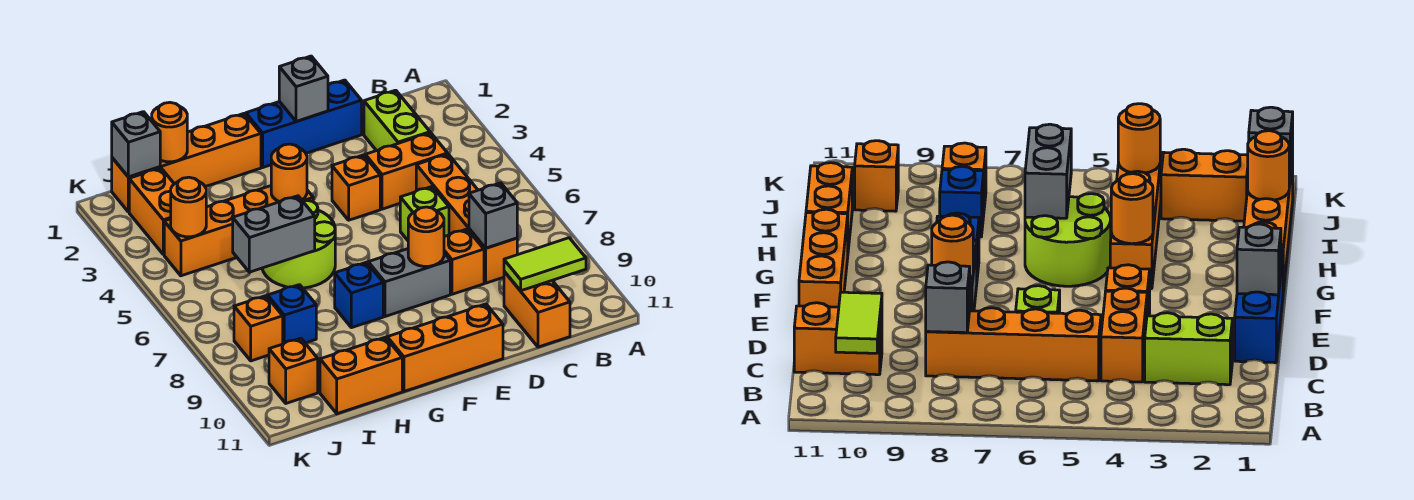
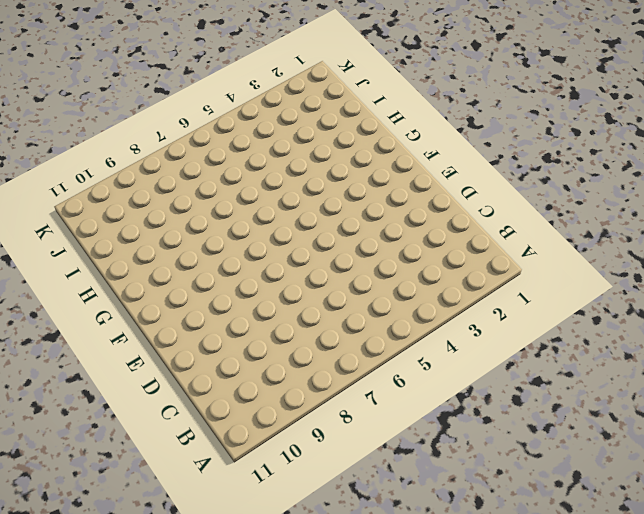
none -> lime brick C2:C3 level 1
none -> orange brick C4:D4 level 1
none -> orange brick C5:C8 level 1

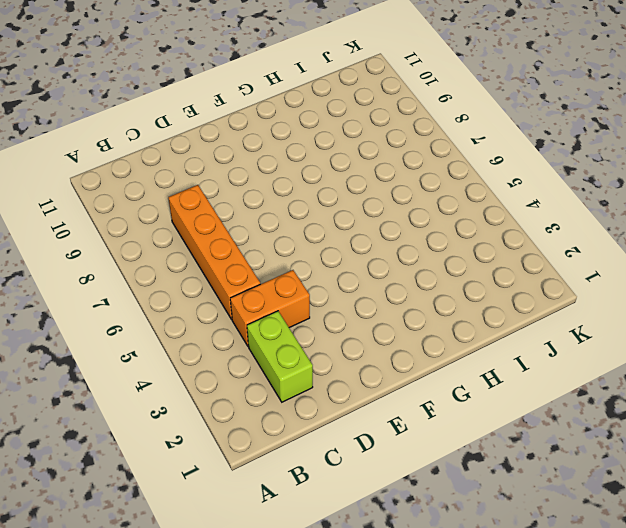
none -> orange brick C10:C11 level 1
none -> blue brick D1:F1 level 1
none -> lime brick D6 level 1

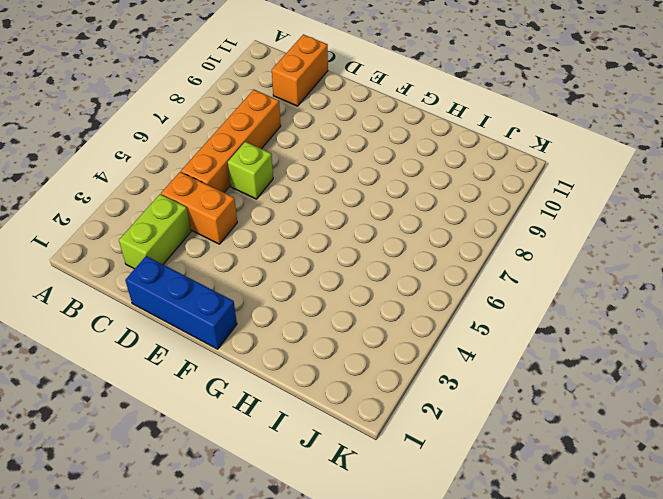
none -> orange brick D8 level 1
none -> orange brick E4 level 1
none -> grey brick E8:F8 level 1

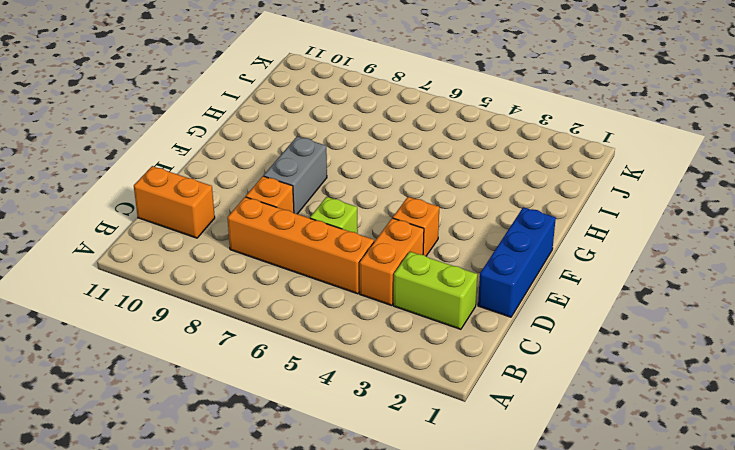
none -> orange brick E11:G11 level 1
none -> orange brick G1:J1 level 1
none -> orange brick G4:J4 level 1

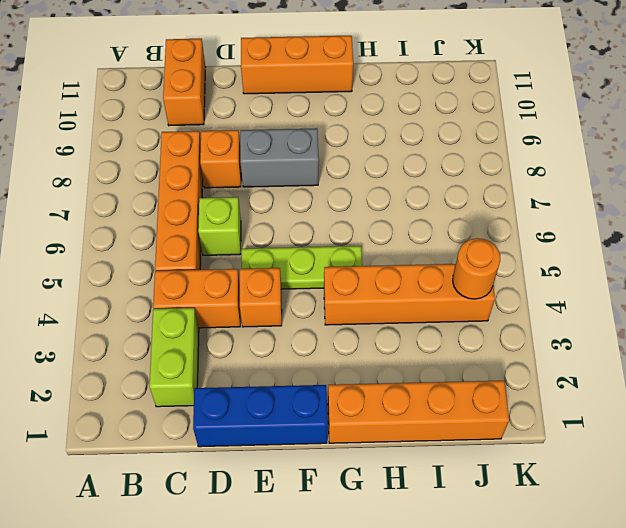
lime plate E5:G5 level 1 -> lime round brick G5:H6 level 1
none -> blue brick G8 level 1
none -> orange brick H11:I11 level 1
none -> blue brick I8 level 1

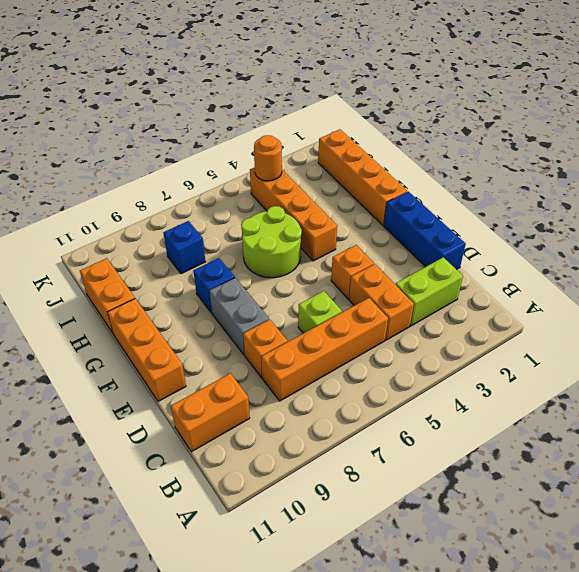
none -> orange brick J2:J3 level 1
none -> orange brick J8 level 1
none -> orange brick J10 level 1

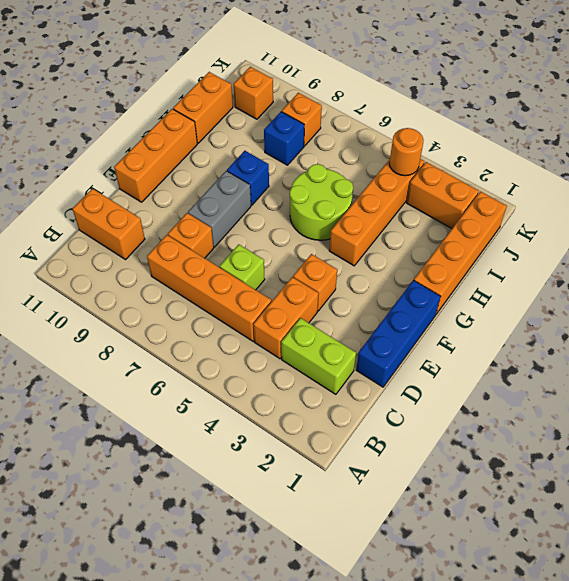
none -> lime tile B10:C10 level 2
none -> grey brick C8 level 2
none -> grey brick E1 level 2

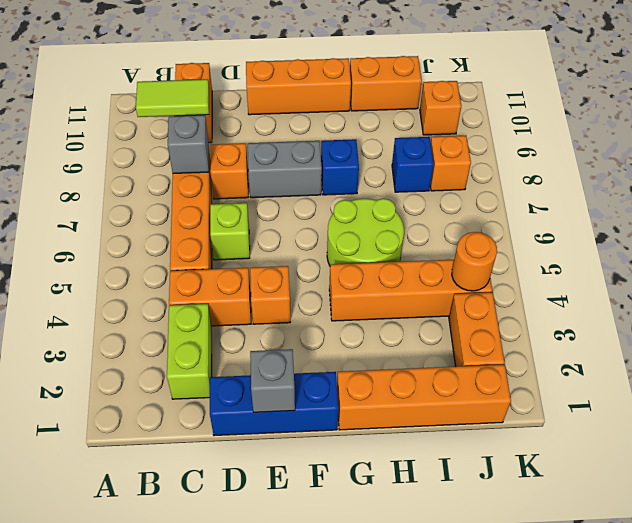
none -> orange round brick E8 level 2
none -> orange round brick G4 level 2
none -> grey brick H6:I6 level 2

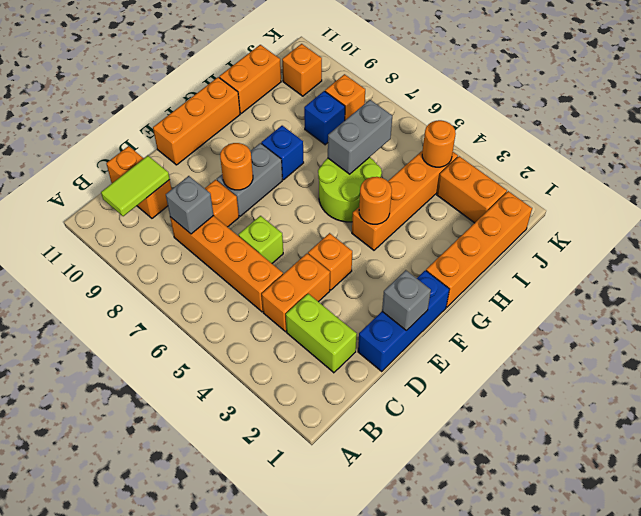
none -> orange round brick I1 level 2
none -> grey brick J1 level 2

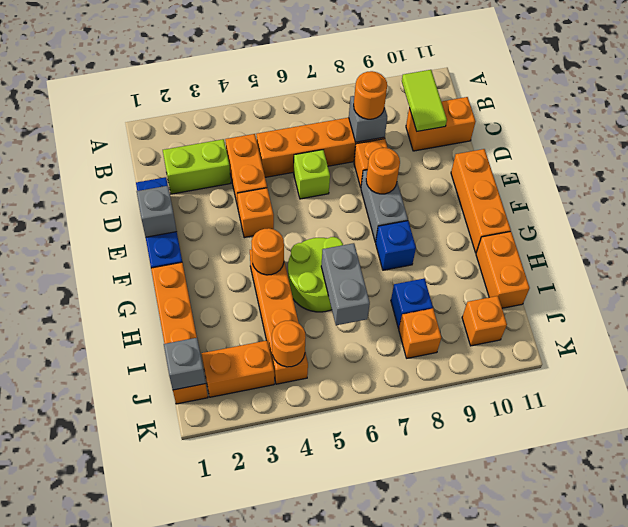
orange round brick C8 level 3 -> orange round brick I1 level 2

